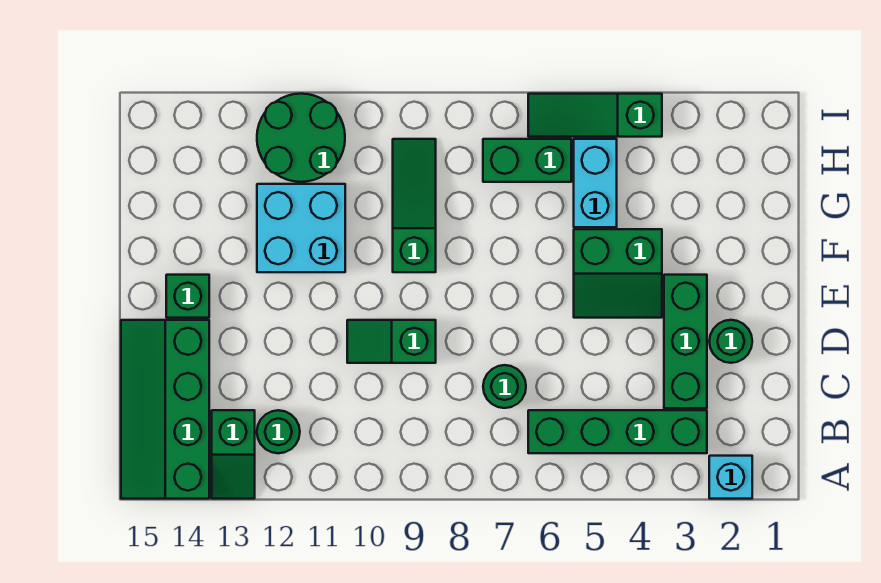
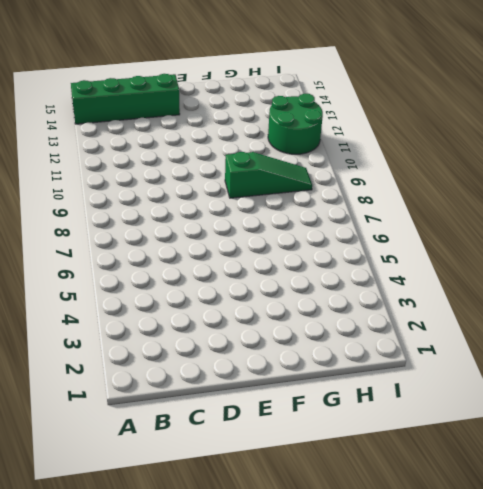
none -> cyan brick A2 level 1
none -> green slope A13:B13 level 1 top B
none -> green brick B3:B6 level 1

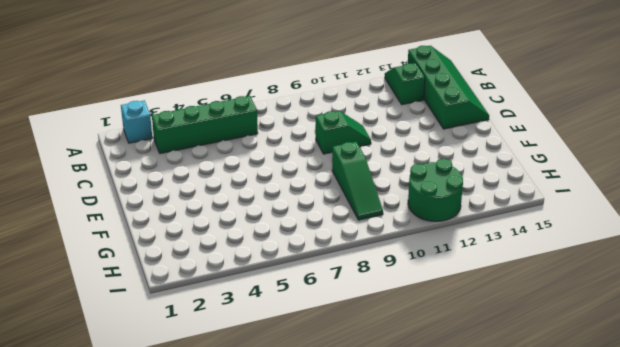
none -> green round brick B12 level 1
none -> green brick C3:E3 level 1
none -> green round brick C7 level 1

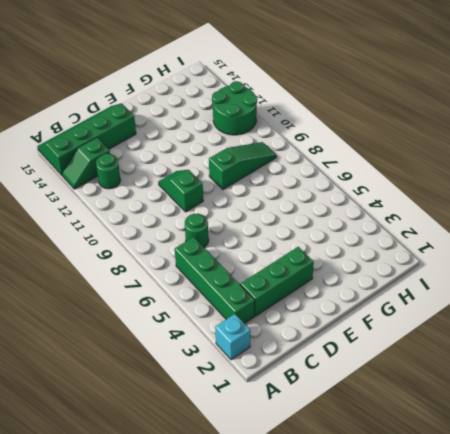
none -> green round brick D2 level 1
none -> green slope E4:F5 level 1 top F
none -> green brick E14 level 1

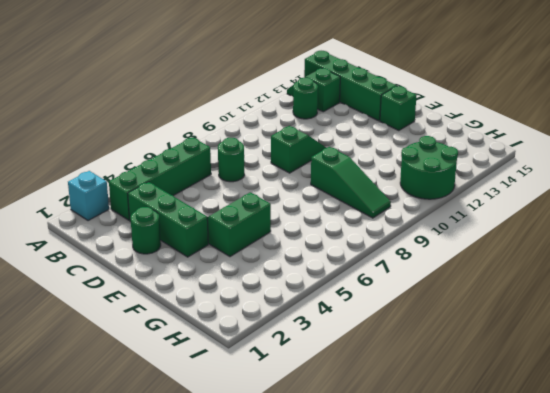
none -> cyan brick F11:G12 level 1
none -> cyan brick G5:H5 level 1
none -> green brick H6:H7 level 1

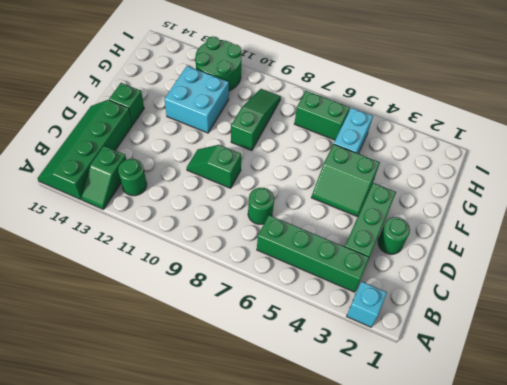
none -> green slope I4:I6 level 1 top 4

